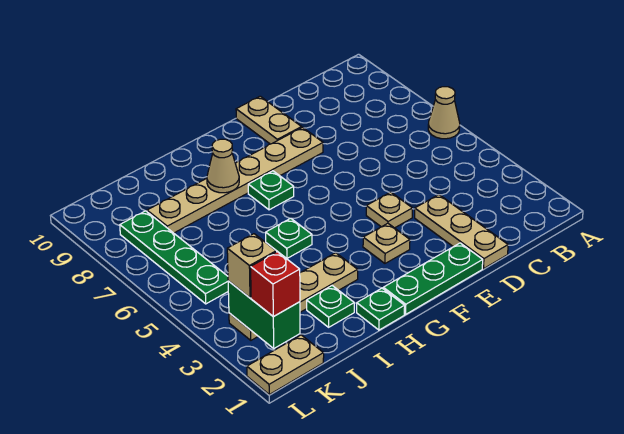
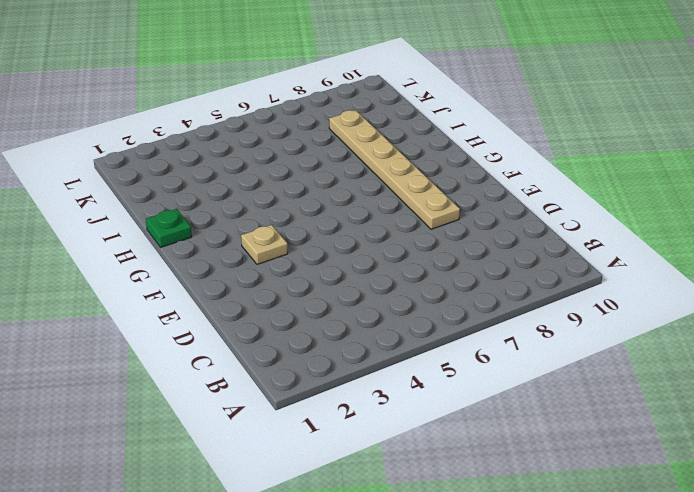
none -> tan cone A6 level 1
none -> tan plate D1:D3 level 1
none -> green plate E1:G1 level 1

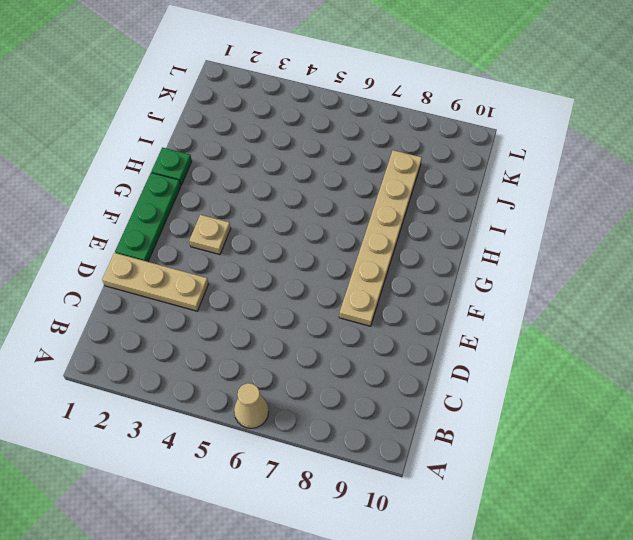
none -> tan plate E4 level 1
none -> tan plate E9:E10 level 1
none -> green plate G7 level 1

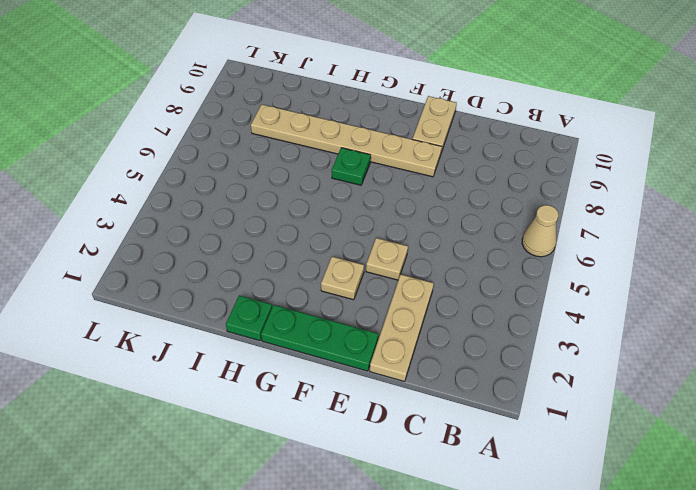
none -> tan plate H3:K3 level 1
none -> green plate H5 level 1
none -> green plate I2 level 1

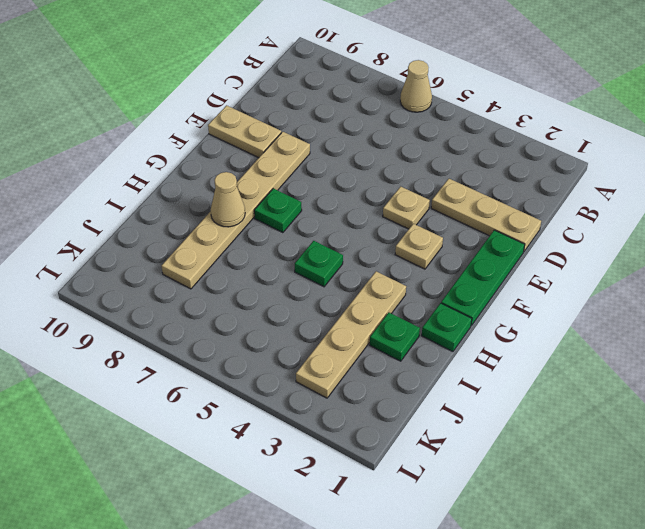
none -> tan plate K1:L1 level 1
none -> green plate K5:K8 level 1
none -> green brick K2:K3 level 2

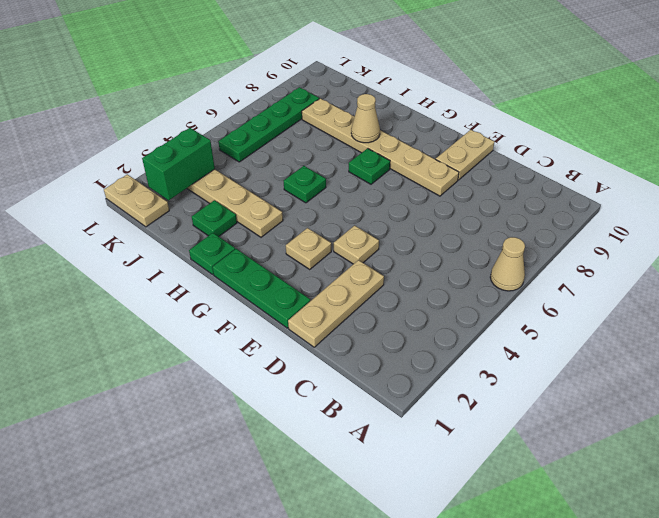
none -> red brick K2 level 3
none -> tan brick K3 level 3

